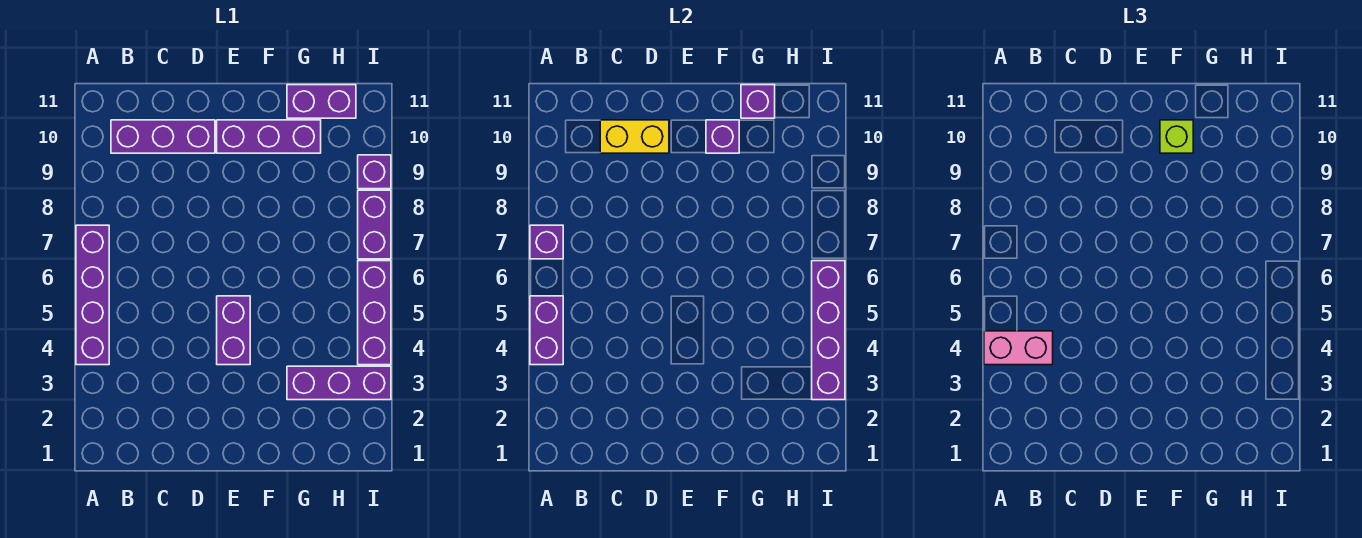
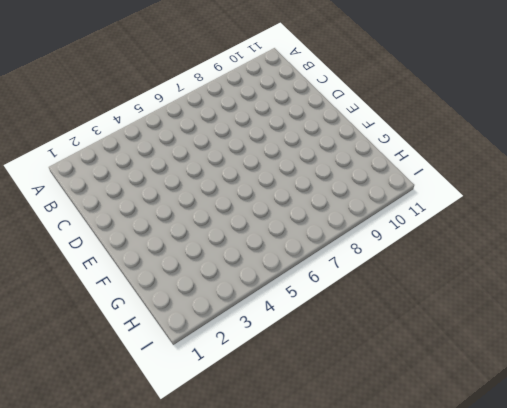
none -> purple brick A4:A7 level 1
none -> purple brick B10:D10 level 1
none -> purple brick E4:E5 level 1

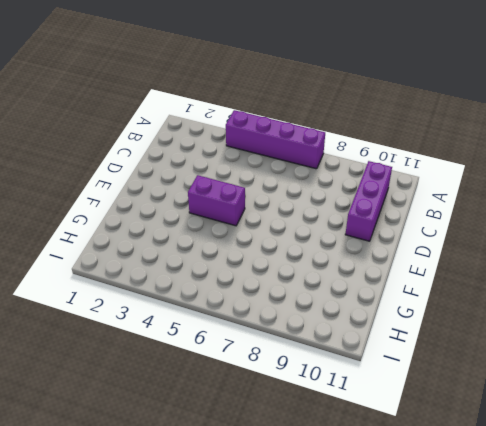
none -> purple brick E10:G10 level 1
none -> purple brick G3:I3 level 1
none -> purple brick G11:H11 level 1

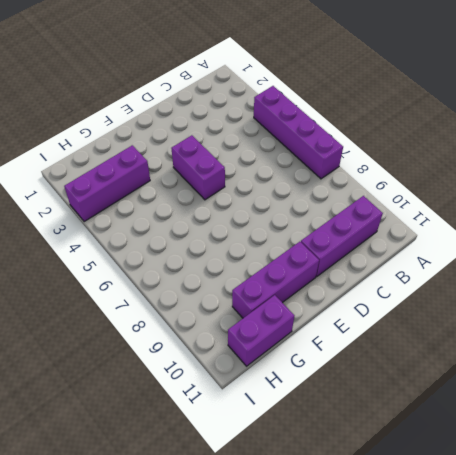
none -> purple brick I4:I6 level 1
none -> purple brick I7:I8 level 1
none -> purple brick I9 level 1

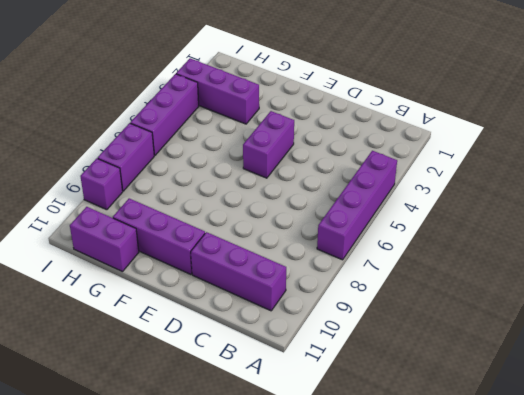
none -> purple brick A4:A5 level 2
none -> purple brick A7 level 2
none -> yellow brick C10:D10 level 2

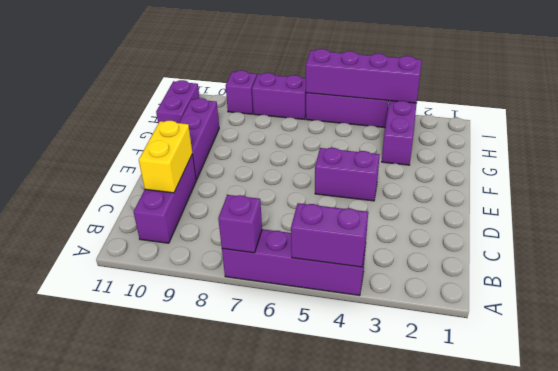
none -> purple brick F10 level 2
none -> purple brick G11 level 2
none -> pink brick A4:B4 level 3

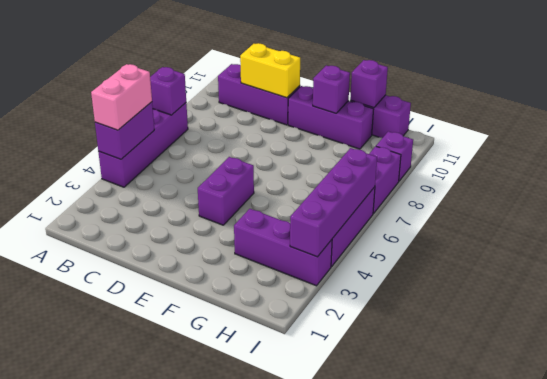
pink brick A4:A5 level 3 -> pink brick A4:B4 level 3
none -> lime brick F10 level 3

